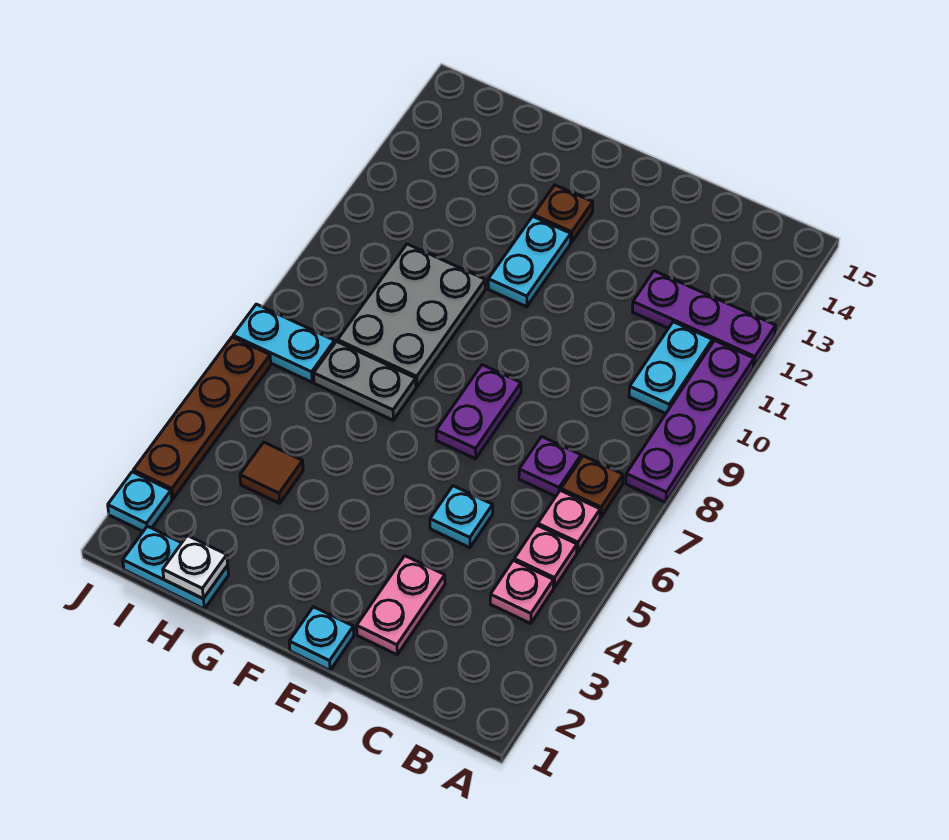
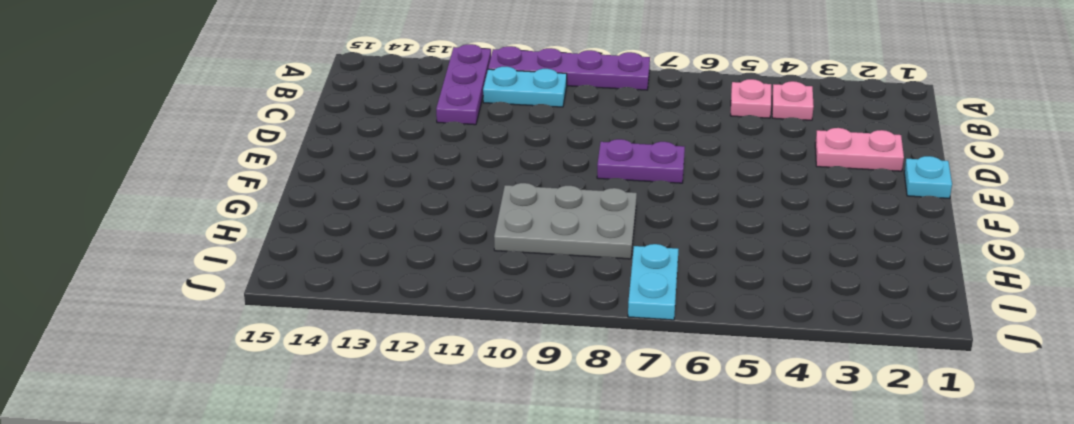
none -> pink plate B6 level 1
none -> brown plate B7 level 1
none -> purple plate C7 level 1

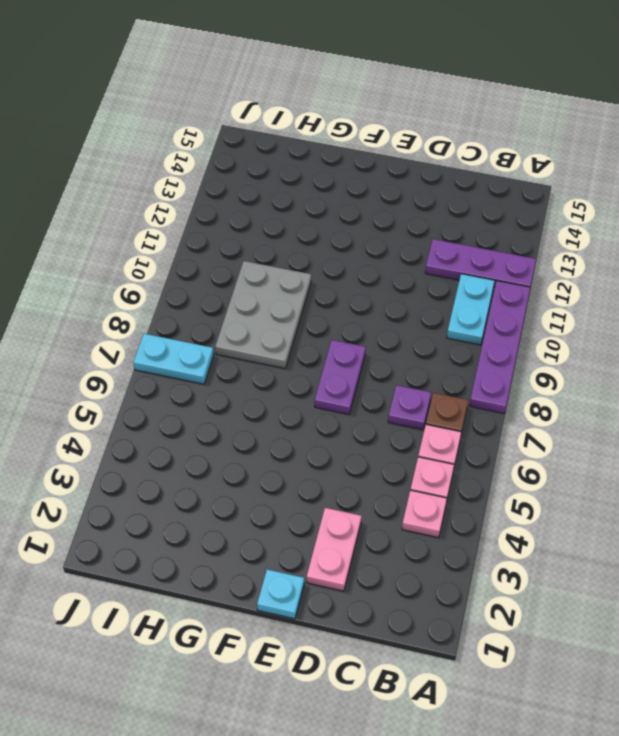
none -> cyan plate D5 level 1
none -> cyan plate F11:F12 level 1
none -> brown plate F13 level 1

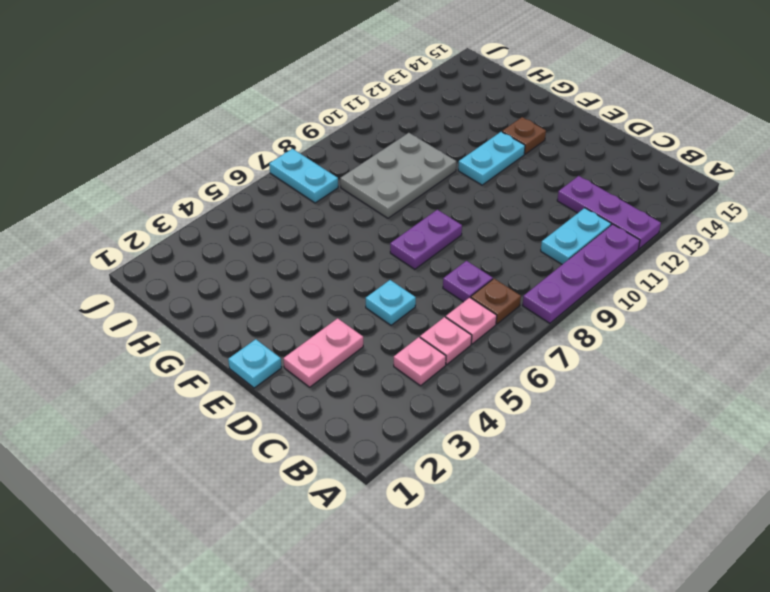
none -> grey plate G7:H7 level 1
none -> cyan plate H1:I1 level 1
none -> brown tile H4 level 1

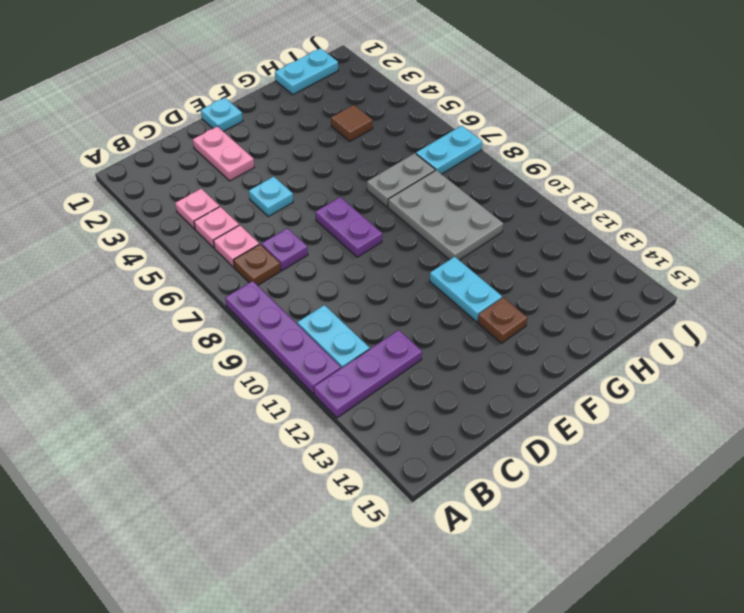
none -> cyan plate J2 level 1
none -> brown plate J3:J6 level 1
none -> white plate H1 level 2

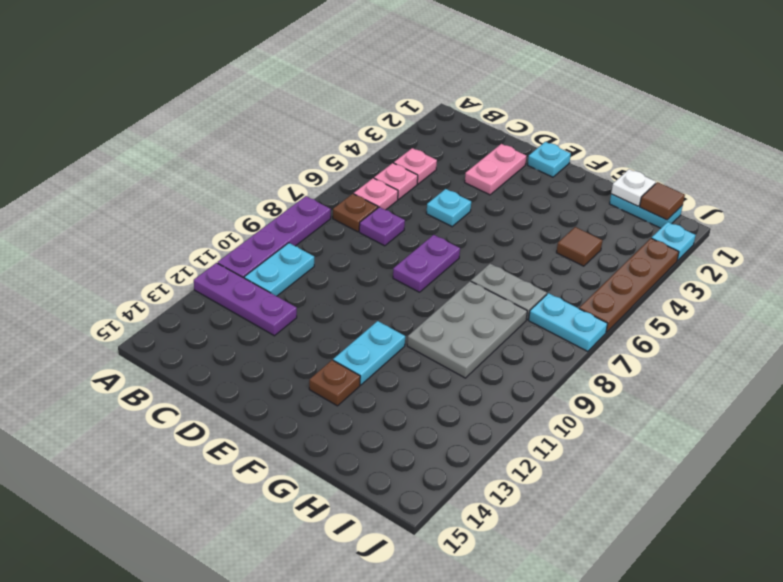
brown tile I1 level 2 -> none

